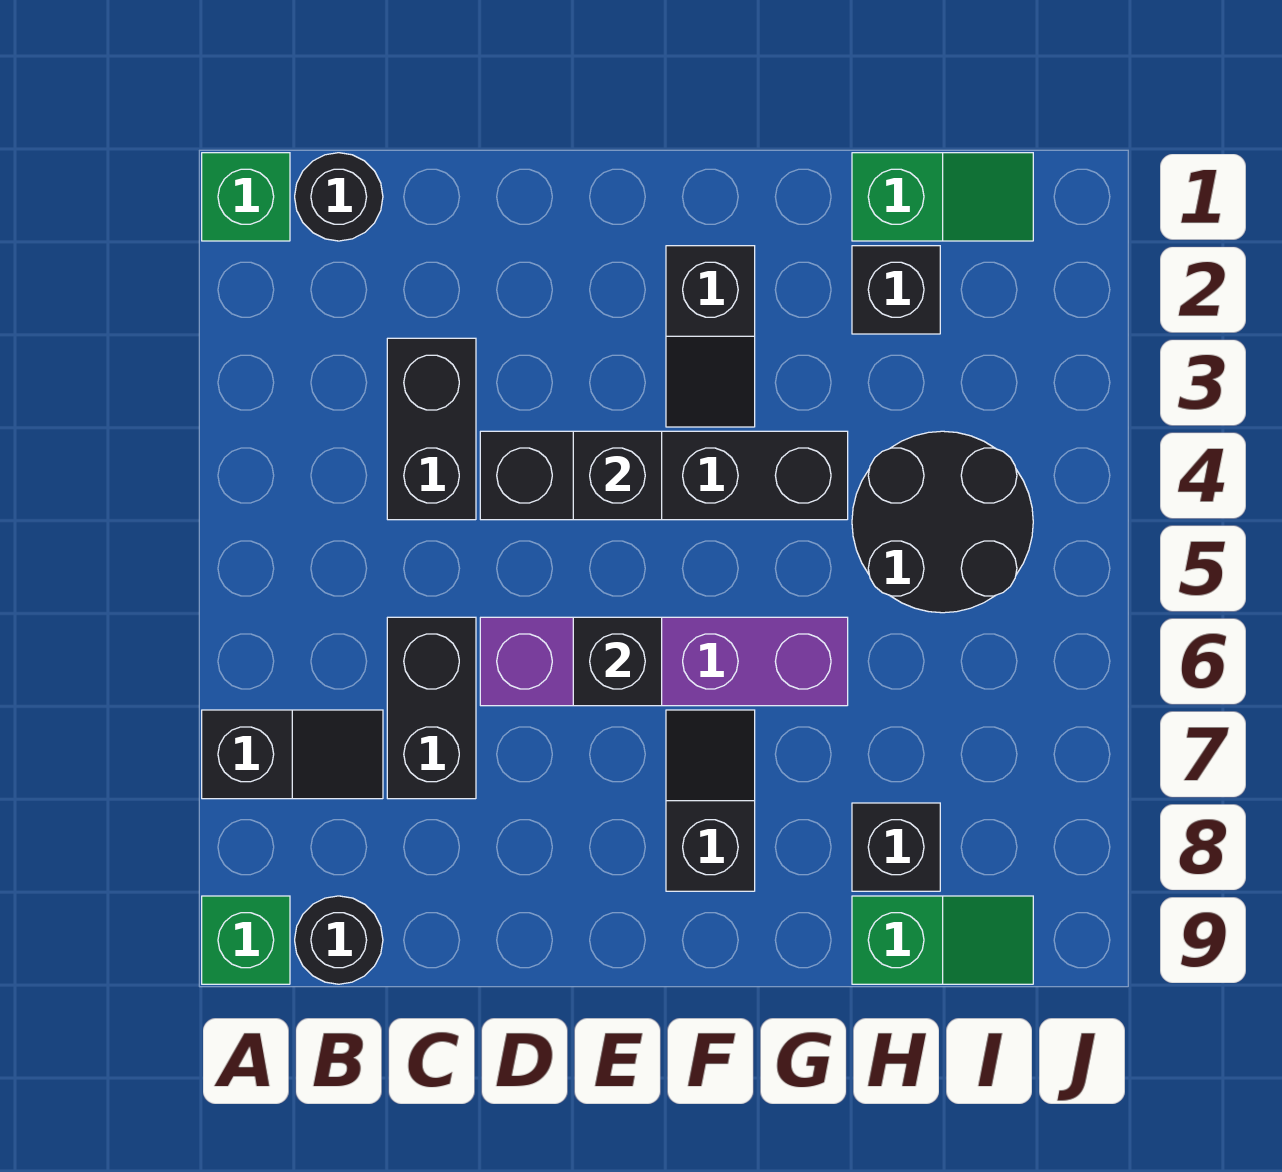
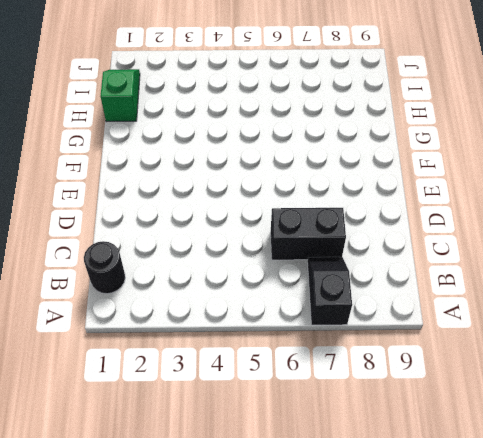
none -> green brick A1 level 1
none -> green brick A9 level 1
none -> black round brick B9 level 1

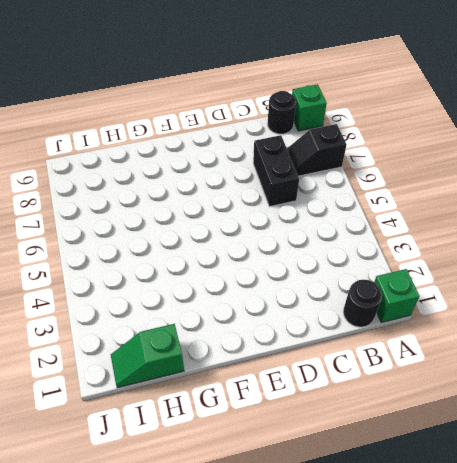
none -> black brick C3:C4 level 1
none -> black brick D4:G4 level 1
none -> purple brick D6:G6 level 1

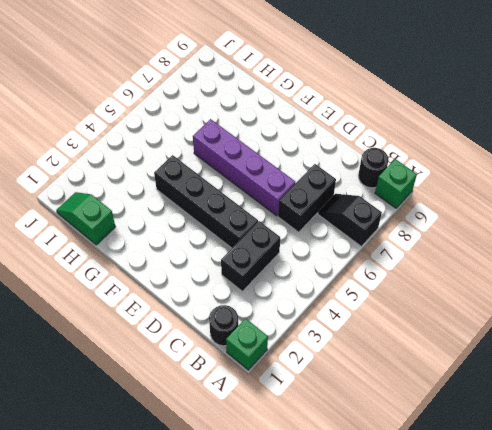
none -> black slope F2:F3 level 1 top 2
none -> black slope F7:F8 level 1 top 8
none -> black brick H2 level 1

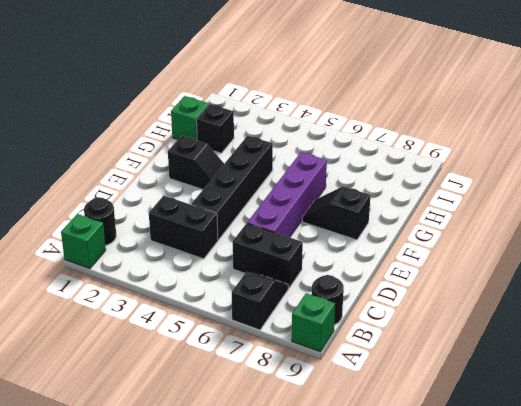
none -> black round brick H4:I5 level 1
none -> black brick H8 level 1
none -> green slope H9:I9 level 1 top H

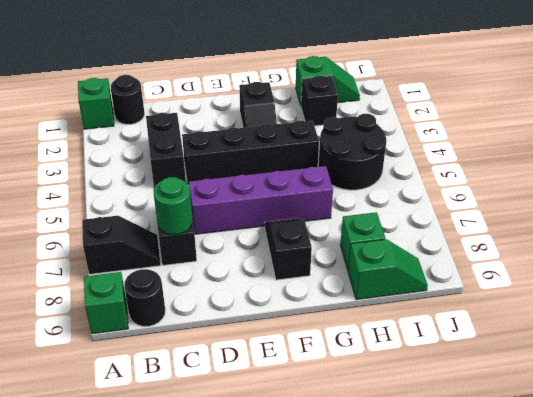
green round brick C7 level 2 -> none
green brick H8 level 1 -> black brick H8 level 1
none -> black brick E4 level 2
none -> black brick E6 level 2

